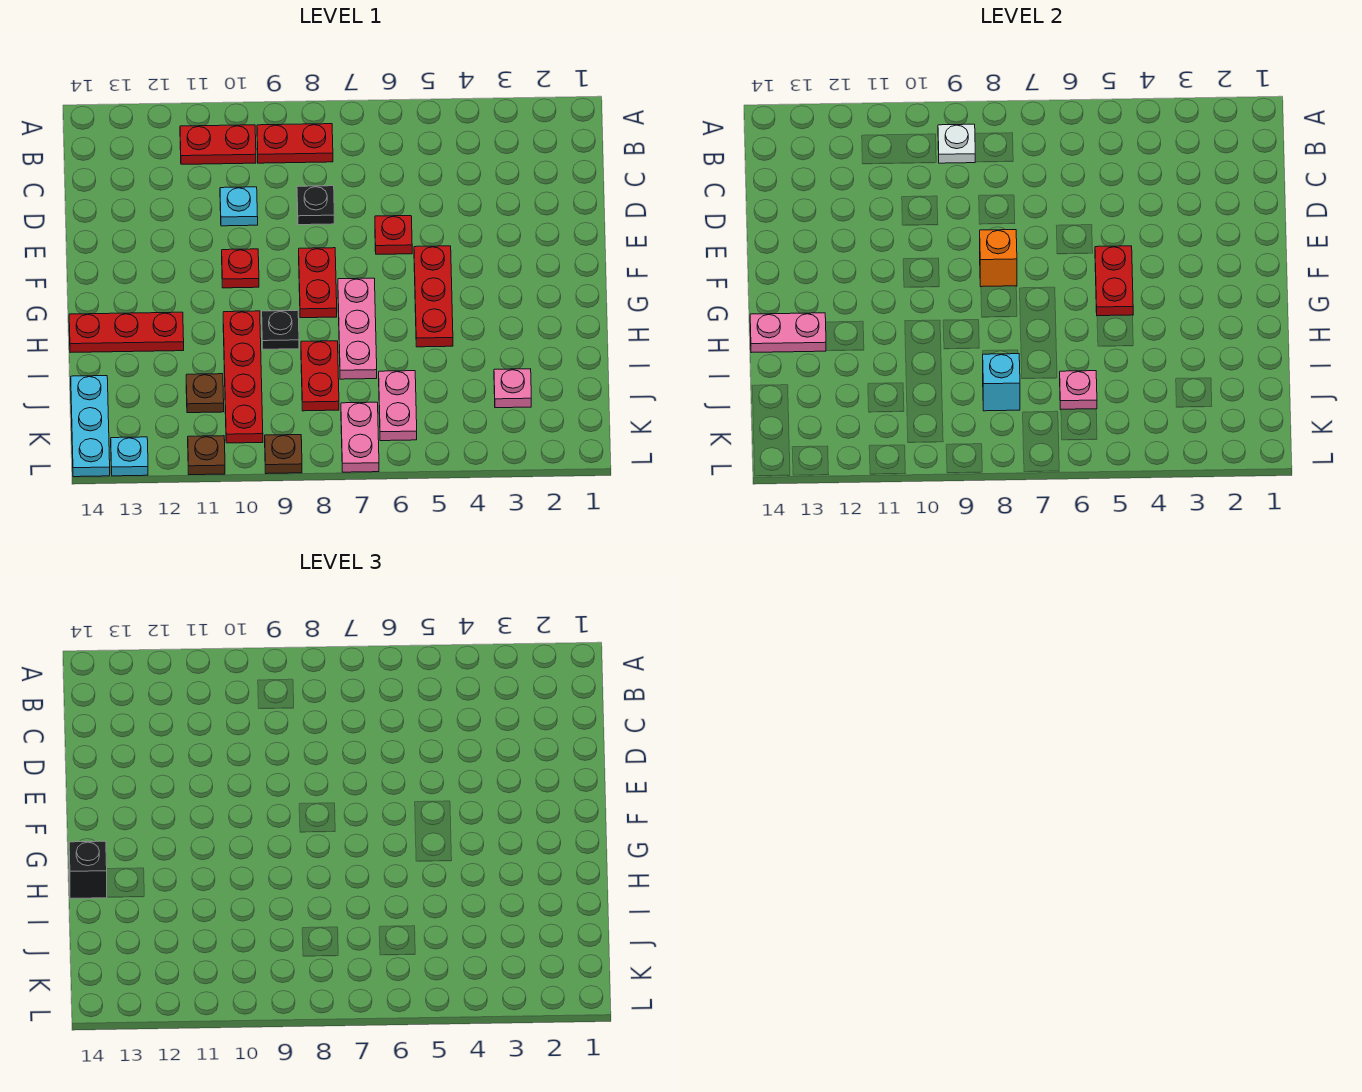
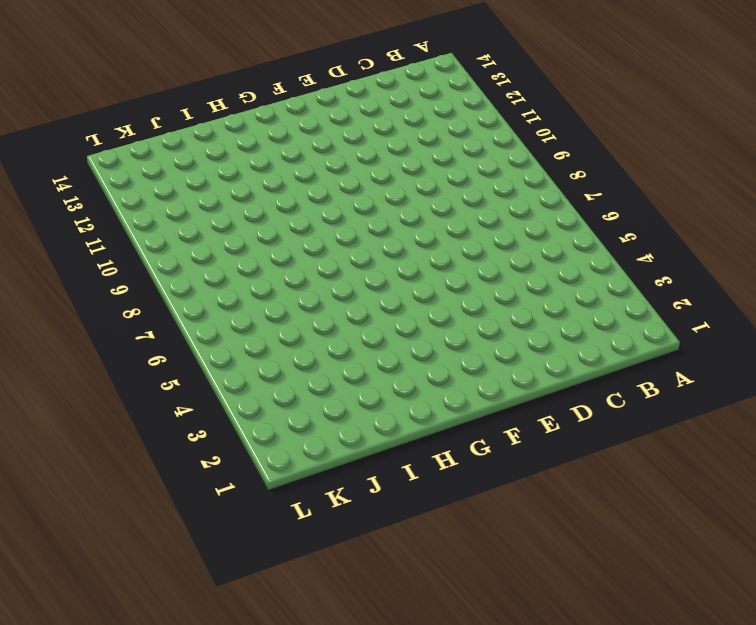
none -> red plate B8:B9 level 1
none -> red plate B10:B11 level 1
none -> black plate D8 level 1

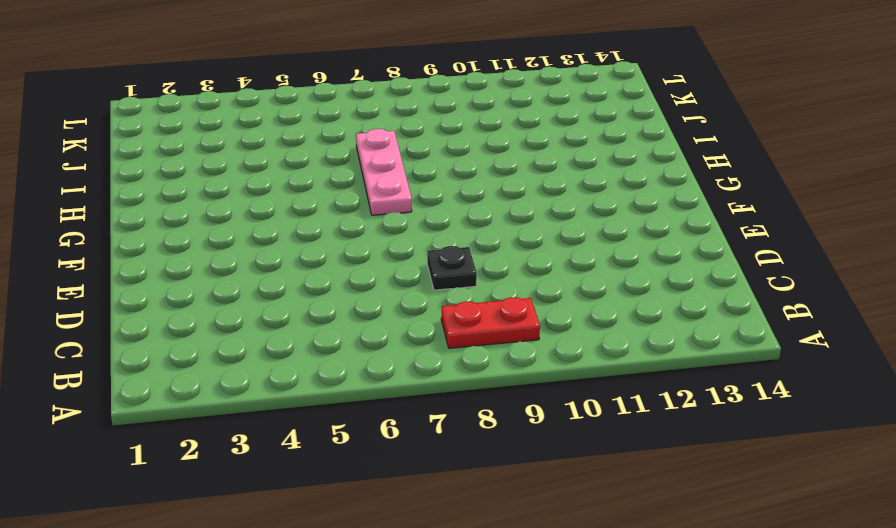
none -> red plate B10:B11 level 1
none -> cyan plate D10 level 1
none -> red plate E6 level 1

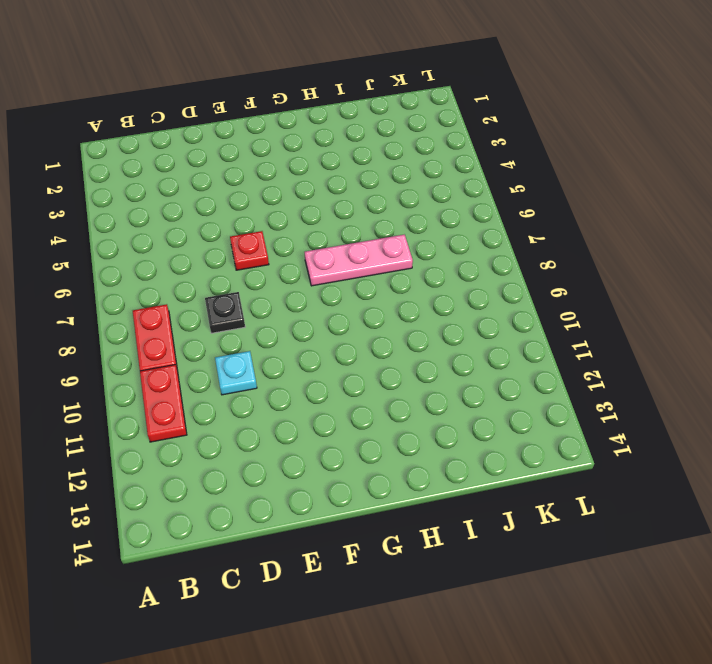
none -> red plate F5:H5 level 1
none -> red plate F8:G8 level 1
none -> red plate F10 level 1

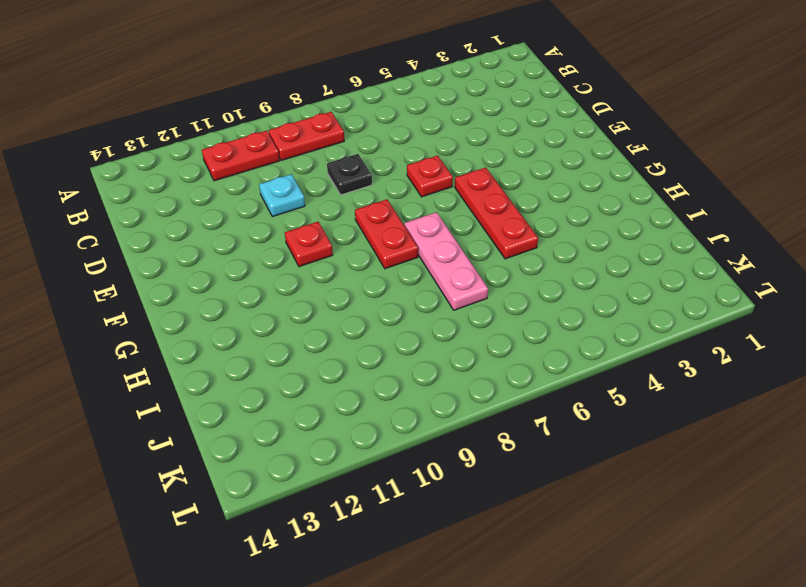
none -> black plate H9 level 1
none -> red plate H10:K10 level 1
none -> red plate H12:H14 level 1

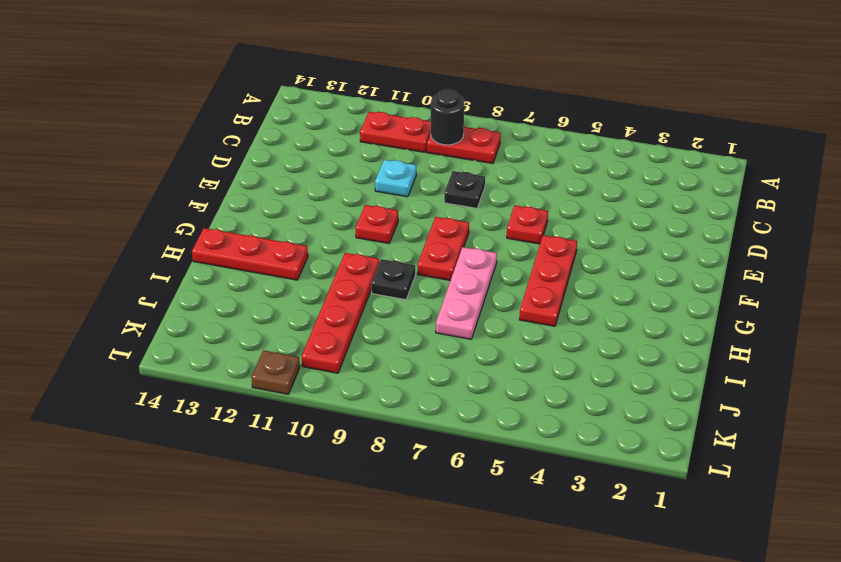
black round brick B9 level 2 -> white plate B9 level 2
none -> red plate I8:J8 level 1
none -> pink plate J3 level 1
none -> pink plate J6:K6 level 1

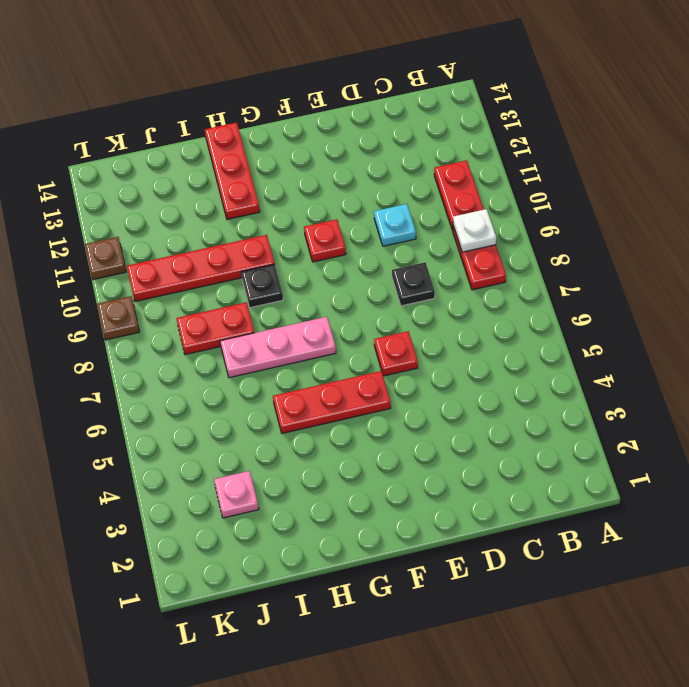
none -> red plate F8:G8 level 1
none -> pink plate J6:K6 level 1
none -> brown plate J11 level 1

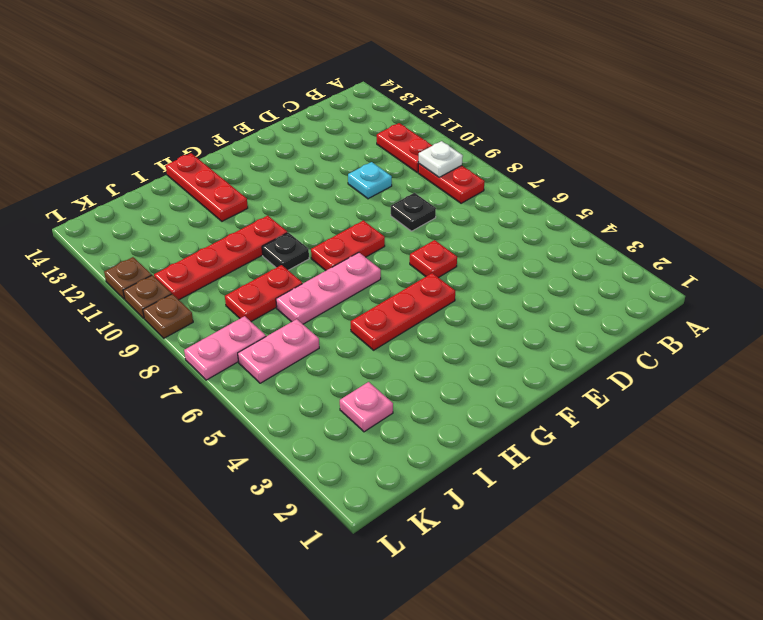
brown plate L10 level 1 -> brown plate J11 level 1
none -> red plate F10 level 1
none -> cyan plate J14:L14 level 1
none -> cyan plate L13 level 1

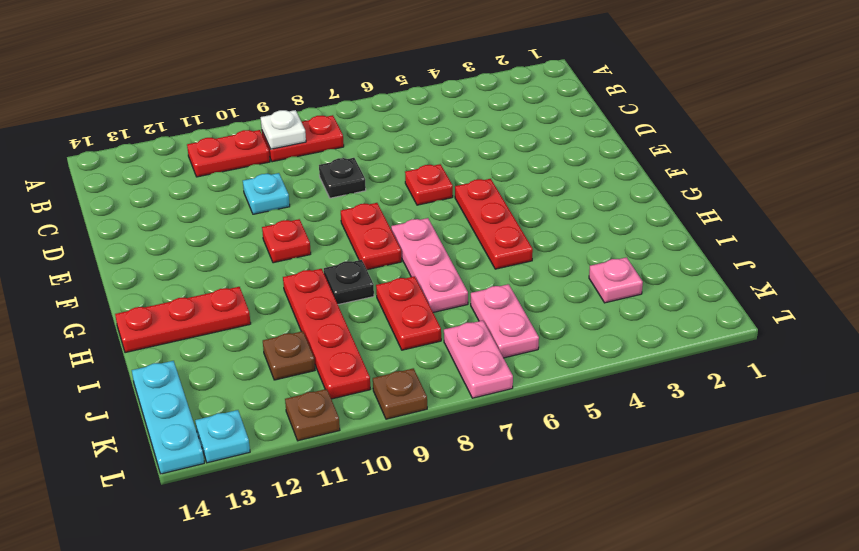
none -> red plate F5:G5 level 2
none -> orange brick F8 level 2
none -> pink plate H13:H14 level 2

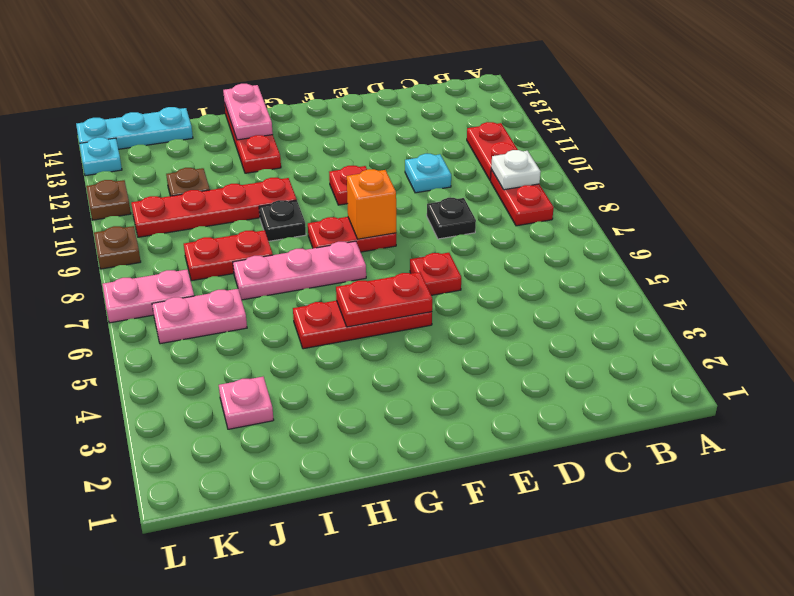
none -> pink plate J6 level 2
none -> cyan brick J8 level 2
none -> black brick H14 level 3

